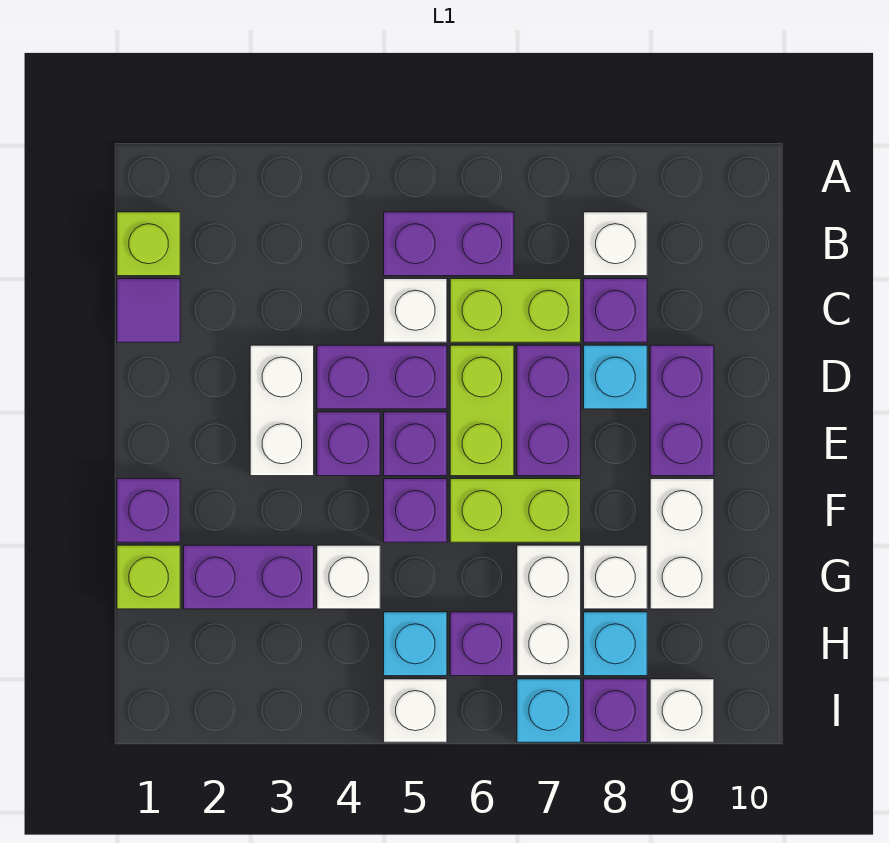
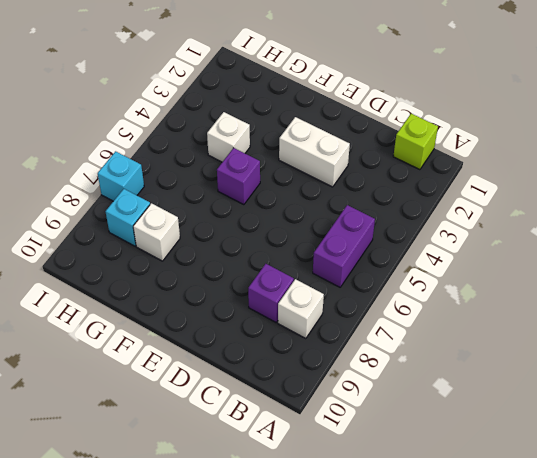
none -> purple tile C1 level 1
none -> white brick C5 level 1
none -> lime brick C6:C7 level 1
none -> purple brick D4:D5 level 1

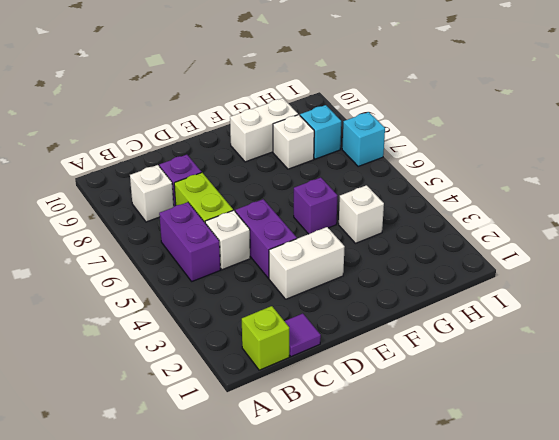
none -> lime brick D6:E6 level 1
none -> purple brick D7:E7 level 1
none -> cyan brick D8 level 1
none -> purple brick D9:E9 level 1

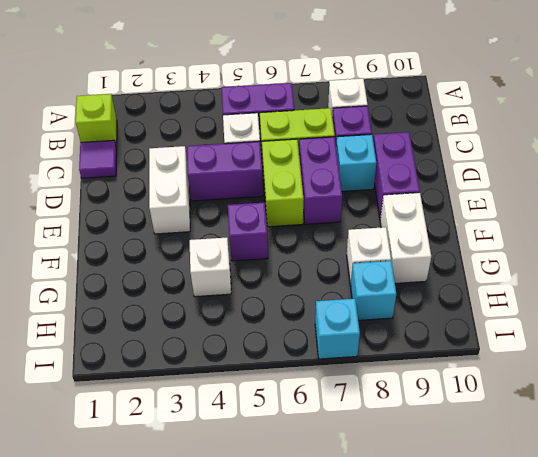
none -> purple brick E4 level 1
none -> purple brick E5 level 1
none -> purple brick F1 level 1
none -> lime brick F6:F7 level 1

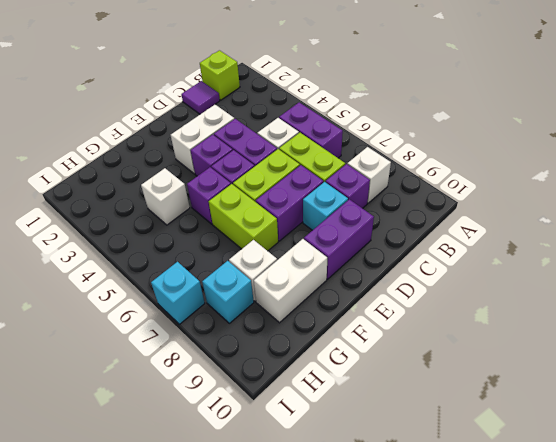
none -> purple brick F1 level 1
none -> lime brick G1 level 1
none -> purple brick G2:G3 level 1
none -> white brick G7:H7 level 1

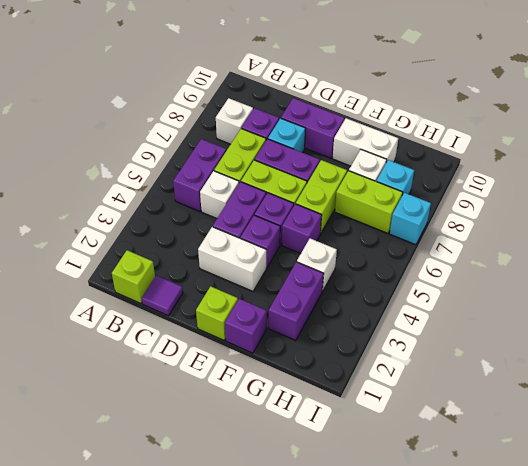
lime brick E1 level 1 -> lime brick G1 level 1
lime brick G7:H7 level 1 -> white brick G7:H7 level 1
none -> cyan brick H5 level 1
none -> purple brick H6 level 1
none -> white brick I5 level 1
none -> purple brick I8 level 1

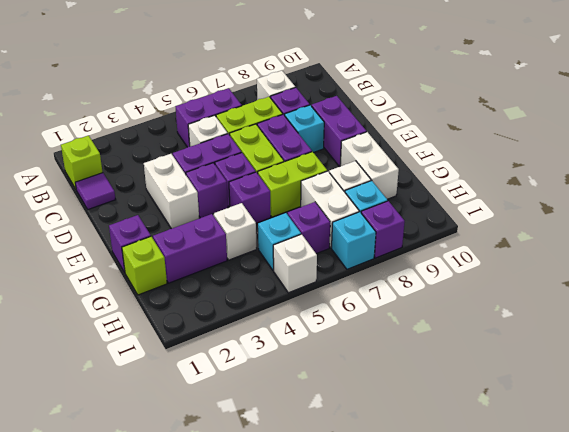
none -> white brick I9 level 1

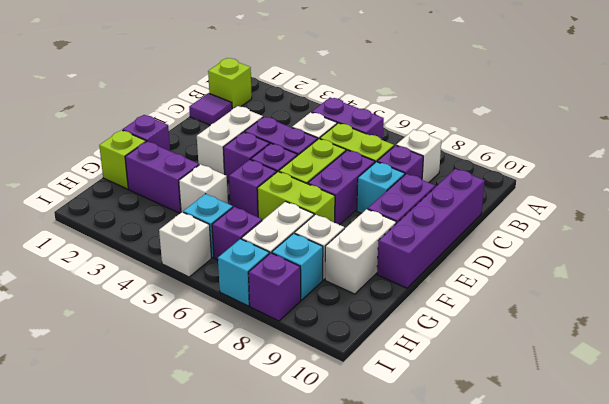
purple brick C10:F10 level 1 -> none
none -> white brick I9 level 1

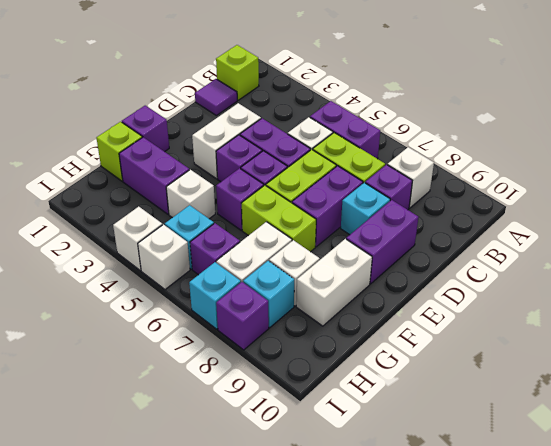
white brick I4 level 1 -> white brick I9 level 1

